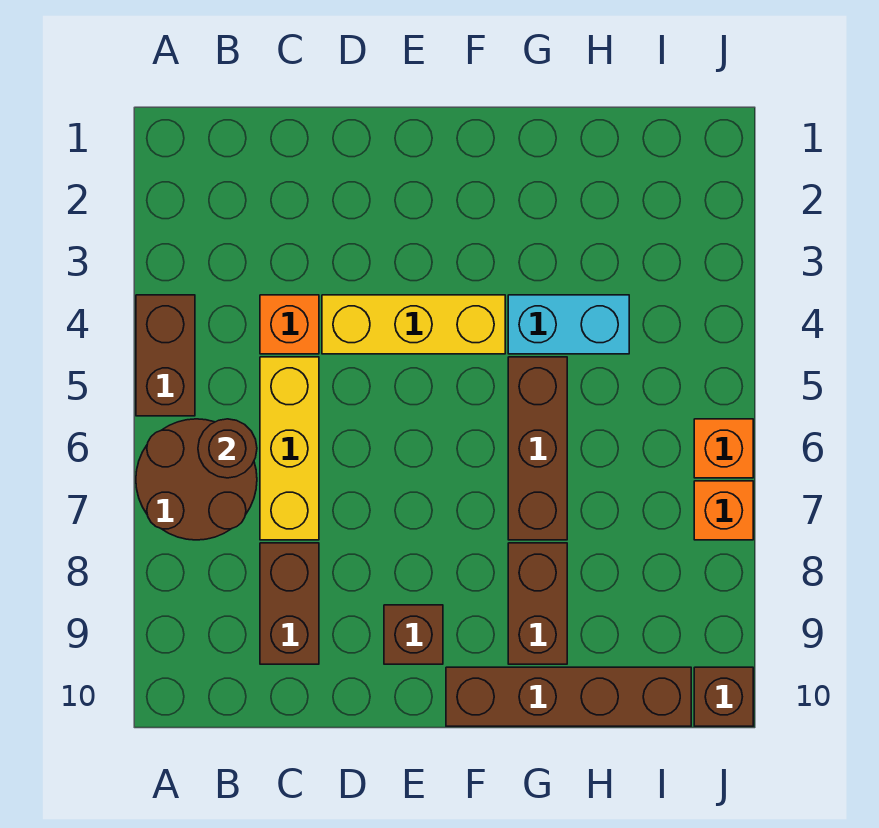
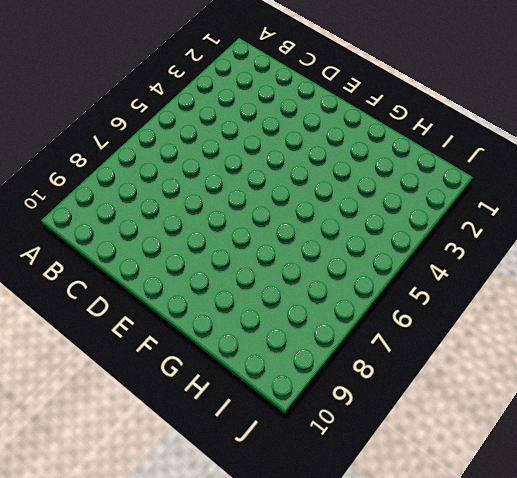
none -> brown brick A4:A5 level 1
none -> brown round brick A6:B7 level 1
none -> orange brick C4 level 1

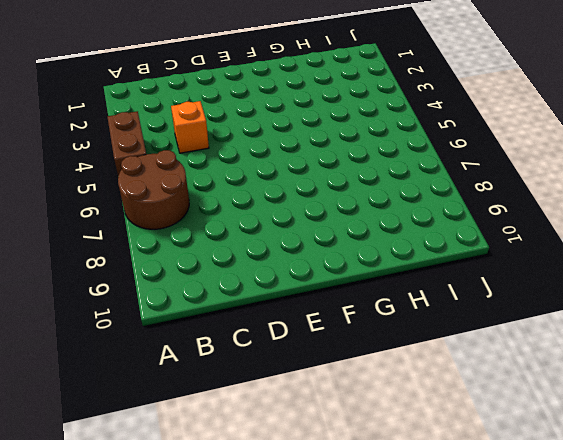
none -> yellow brick C5:C7 level 1
none -> brown brick C8:C9 level 1
none -> yellow brick D4:F4 level 1

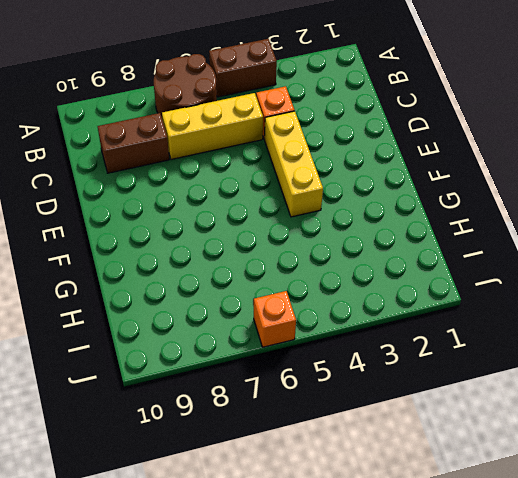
none -> brown brick E9 level 1
none -> brown brick F10:I10 level 1
none -> cyan brick G4:H4 level 1

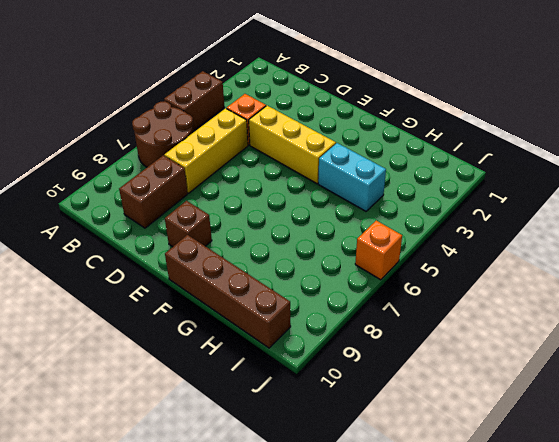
none -> brown brick G5:G7 level 1
none -> brown brick G8:G9 level 1
none -> orange brick J7 level 1

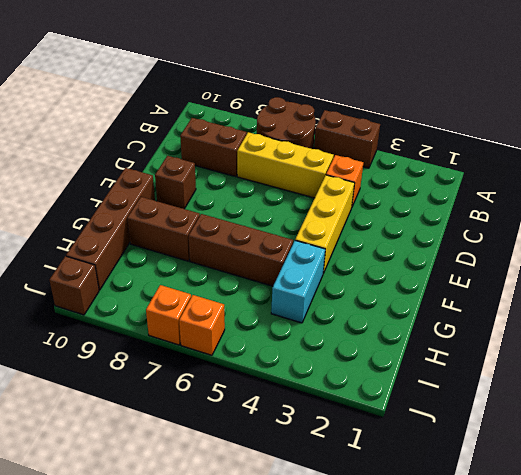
none -> brown round brick B6 level 2

